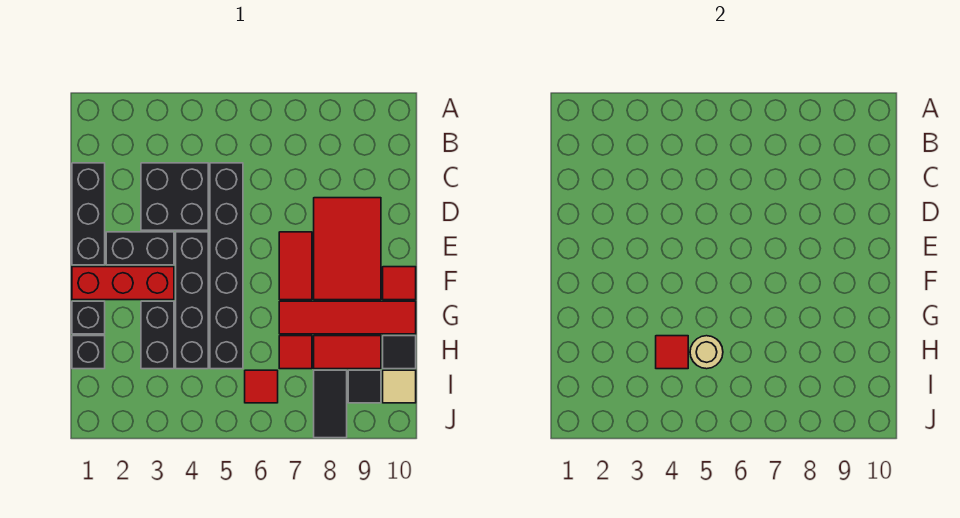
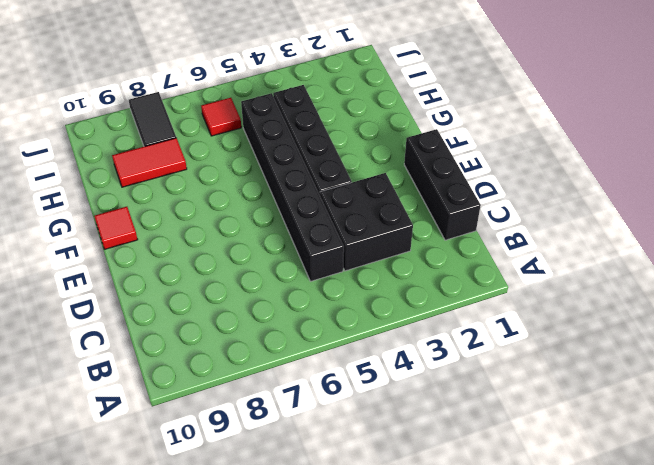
none -> red tile D8:F9 level 1
none -> black brick E2:E3 level 1
none -> red tile E7:F7 level 1

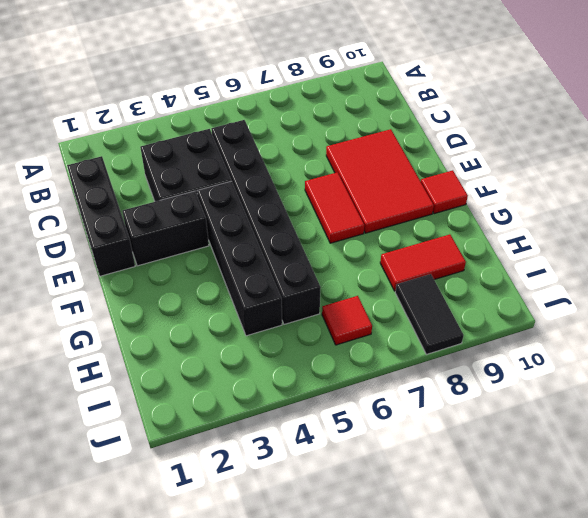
none -> red brick F1:F3 level 1
none -> black brick G1 level 1
none -> black brick G3:H3 level 1

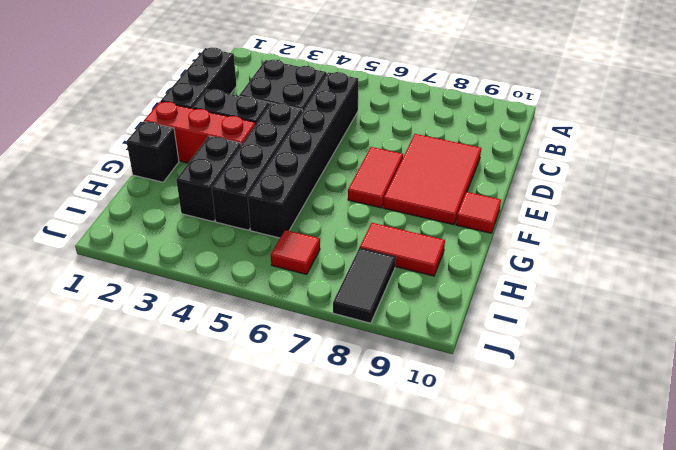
none -> red tile G7:G10 level 1
none -> black brick H1 level 1
none -> red tile H7 level 1

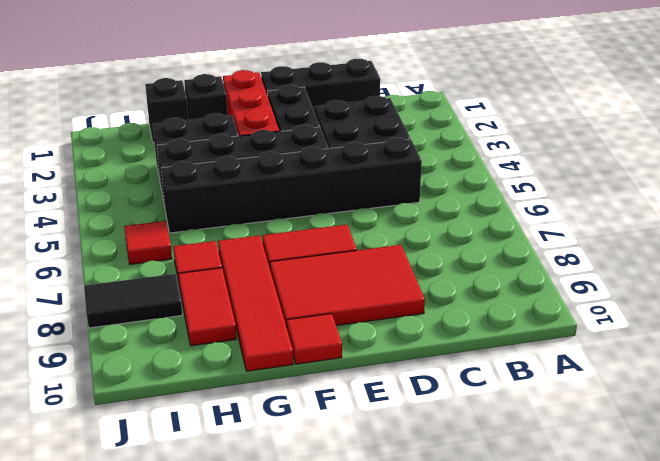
none -> black tile H10 level 1
none -> black tile I9 level 1
none -> tan tile I10 level 1

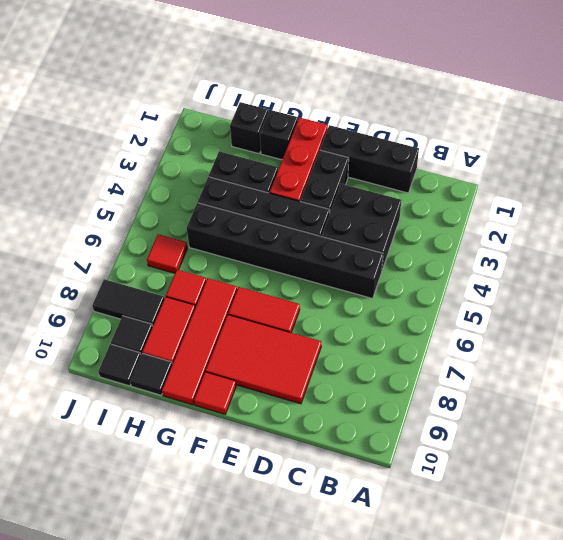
black tile I10 level 1 -> tan tile I10 level 1
none -> red tile H4 level 2
none -> tan round brick H5 level 2

